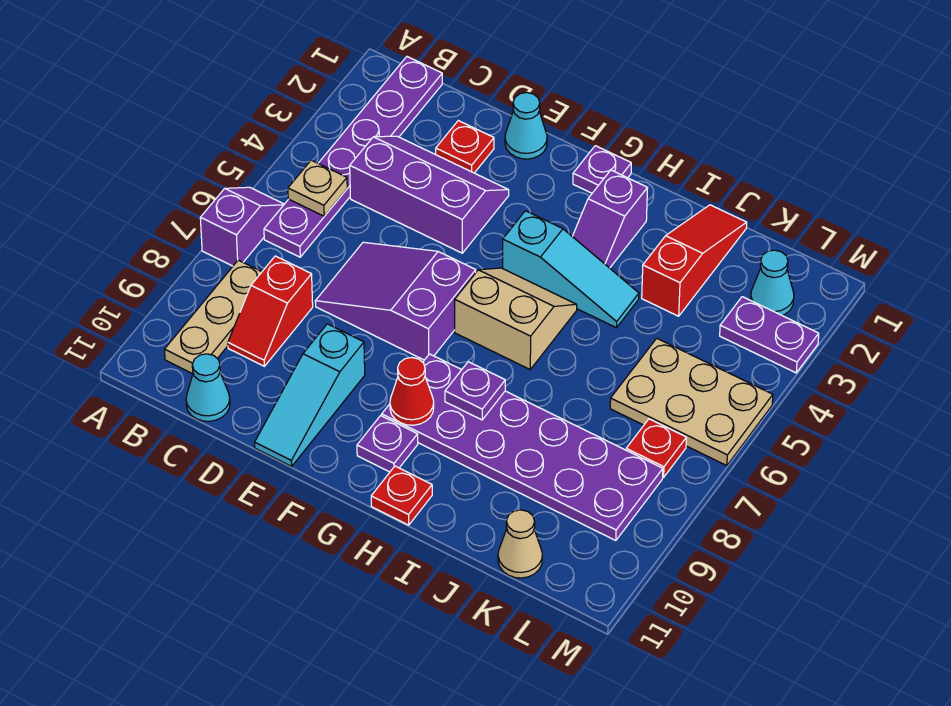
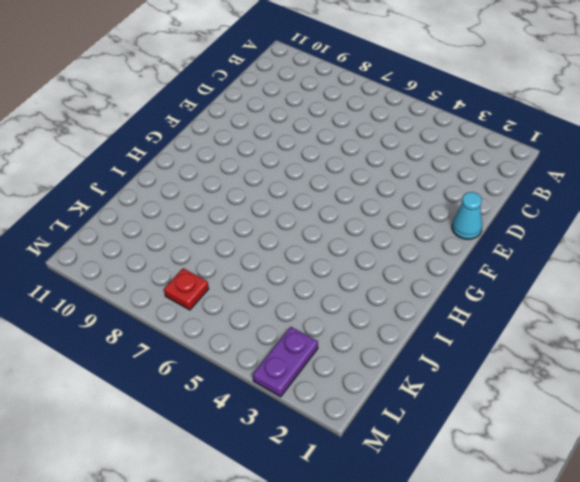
none -> purple slope A6:A7 level 1 top 7
none -> purple plate B1:B6 level 1
none -> tan plate B8:B10 level 1

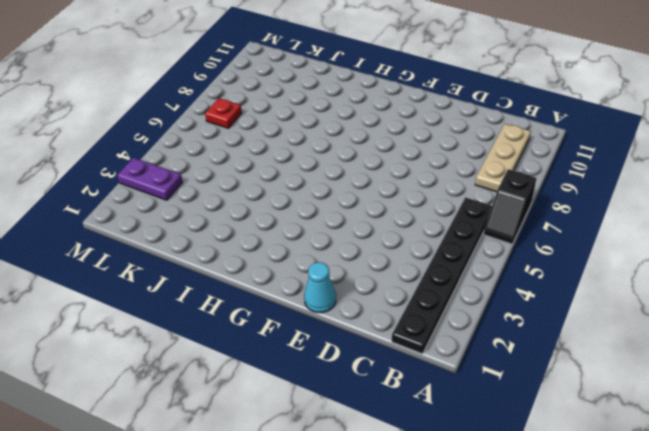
black slope A6:A7 level 1 top 7 -> purple slope A6:A7 level 1 top 7
black plate B1:B6 level 1 -> purple plate B1:B6 level 1
none -> purple slope C3:E4 level 1 top 4
none -> red slope C8:C9 level 1 top 8
none -> cyan cone C11 level 1

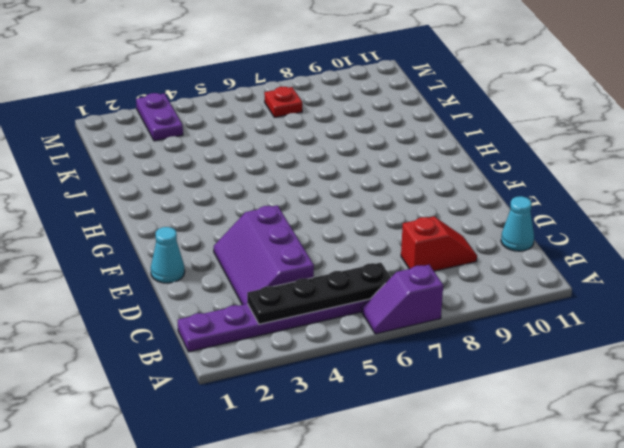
black plate B3:B6 level 2 -> tan plate B5 level 2
none -> tan plate B8:B10 level 1
none -> red plate D2 level 1
none -> purple slope D6:F7 level 1 top F

